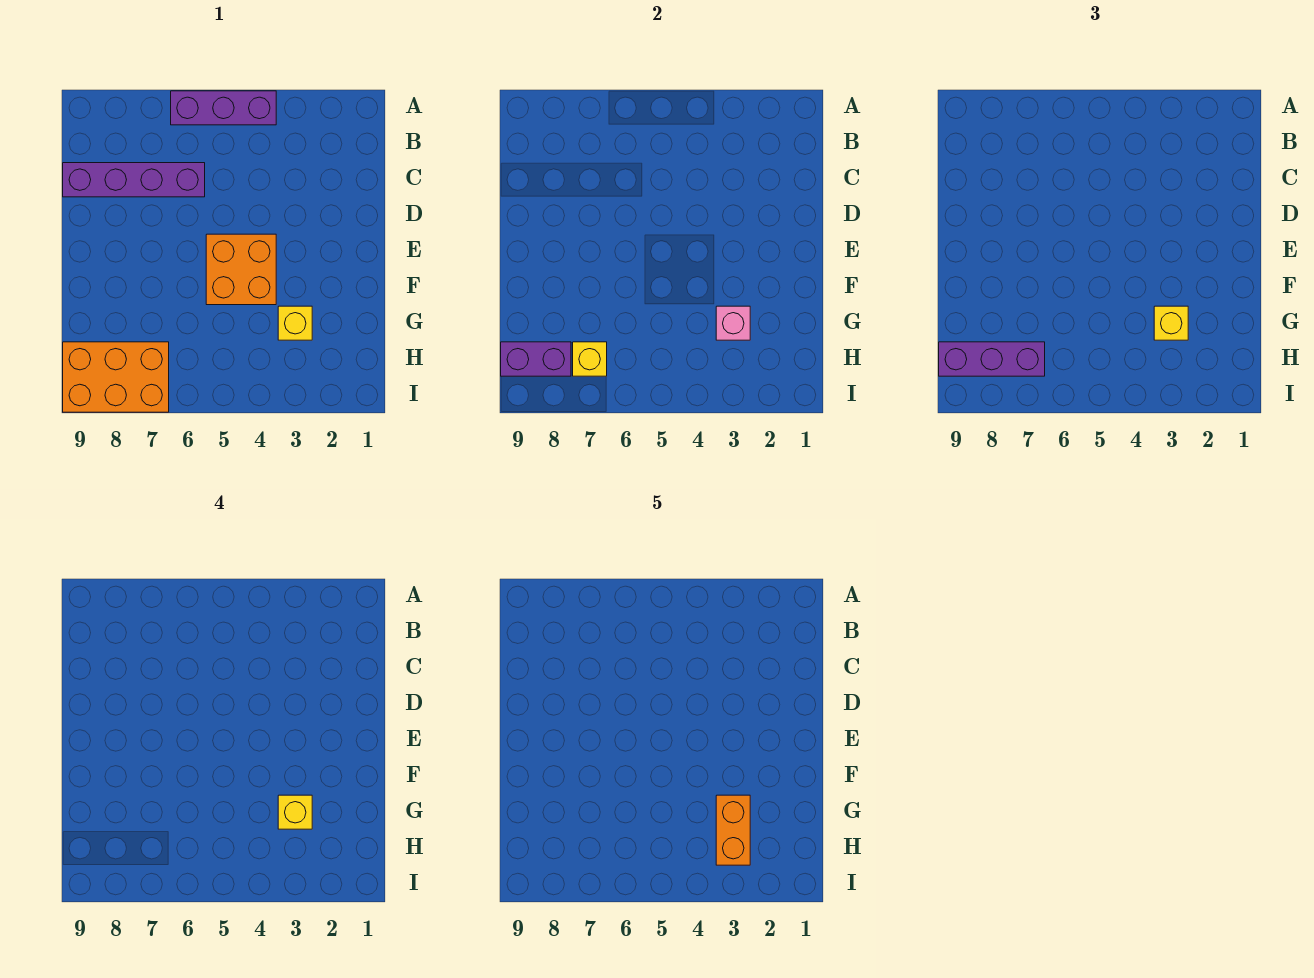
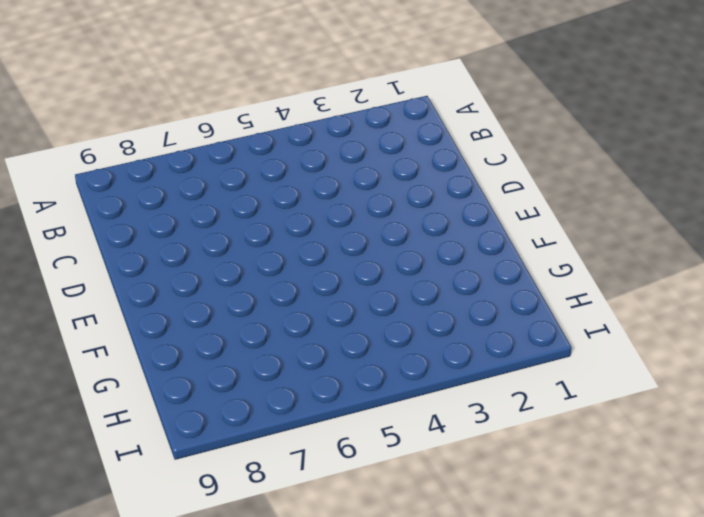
none -> purple brick A4:A6 level 1
none -> purple brick C6:C9 level 1
none -> orange brick E4:F5 level 1

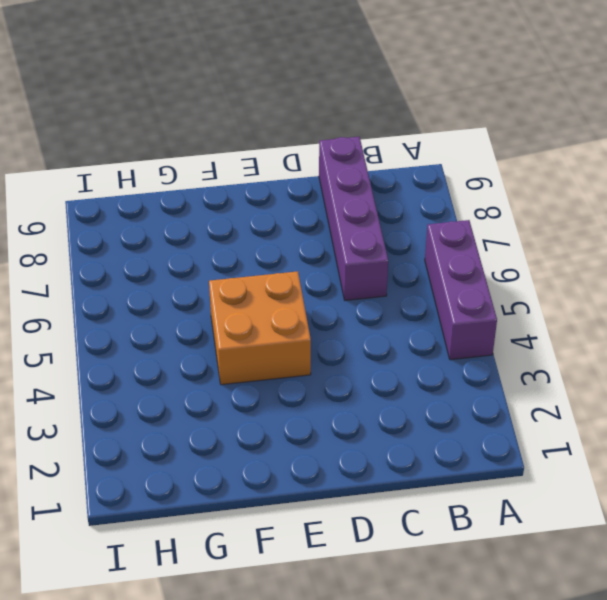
none -> yellow brick G3 level 1
none -> orange brick H7:I9 level 1
none -> pink brick G3 level 2

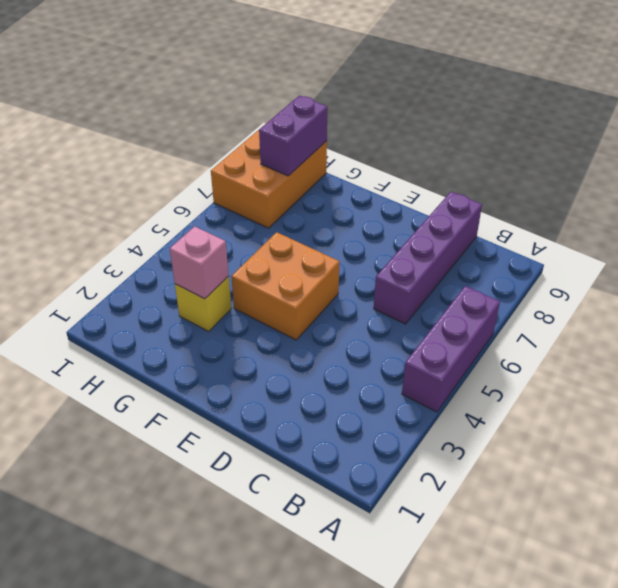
none -> yellow brick H7 level 2
none -> yellow brick G3 level 3
none -> purple brick H7:H9 level 3

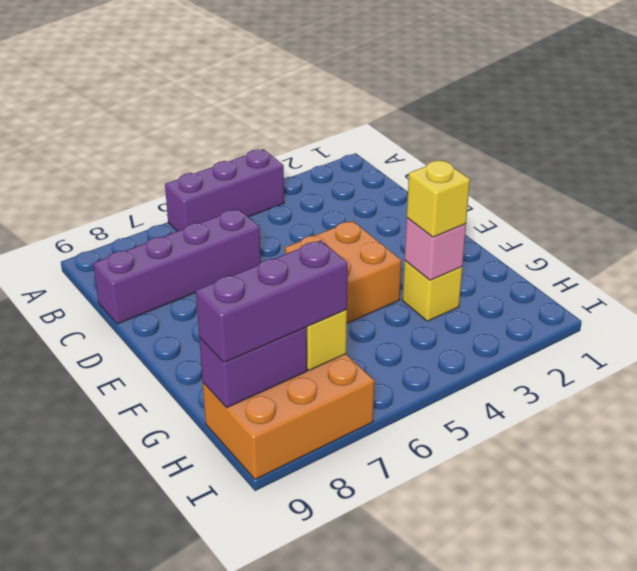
none -> yellow brick G3 level 4
none -> orange brick G3:H3 level 5

